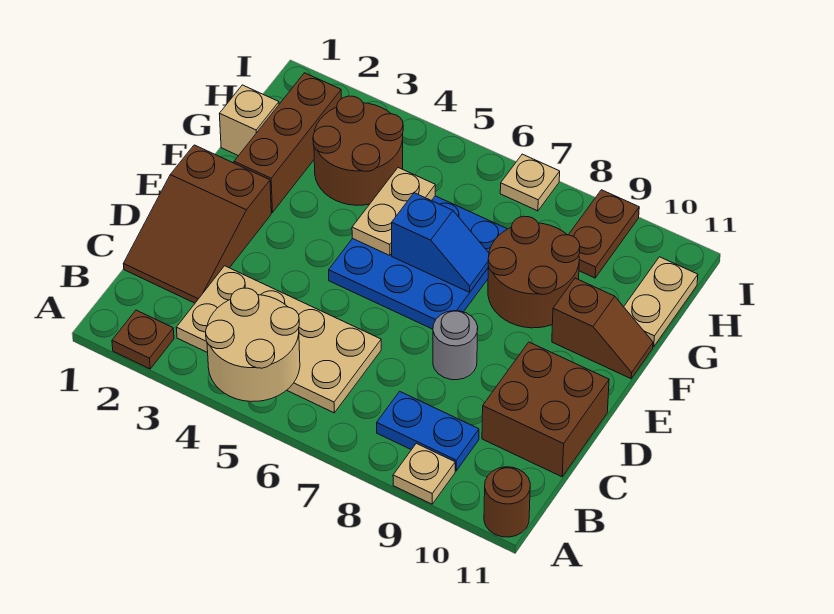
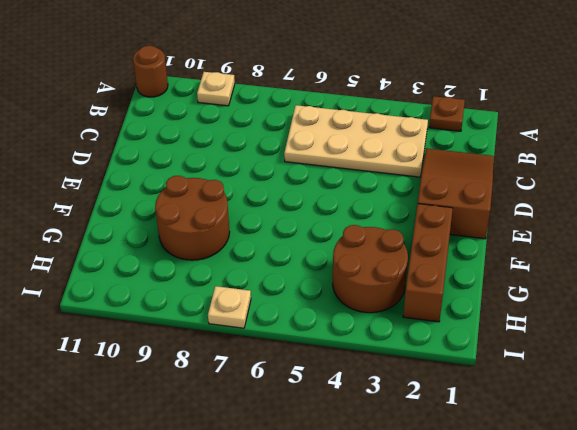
none -> blue plate B8:B9 level 1
none -> brown brick C10:D11 level 1
none -> grey round brick D8 level 1

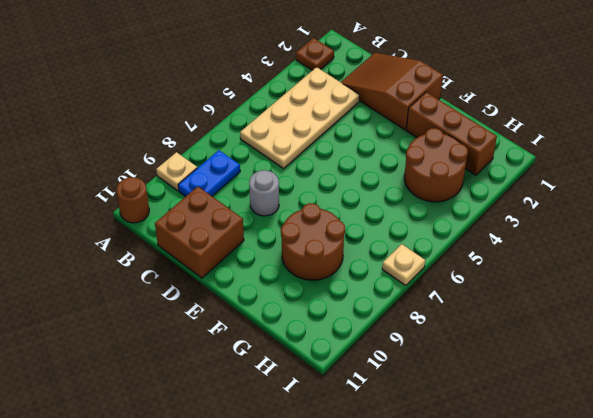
none -> blue plate E5:G7 level 1
none -> brown slope F10:F11 level 1 top 10
none -> tan brick G1 level 1

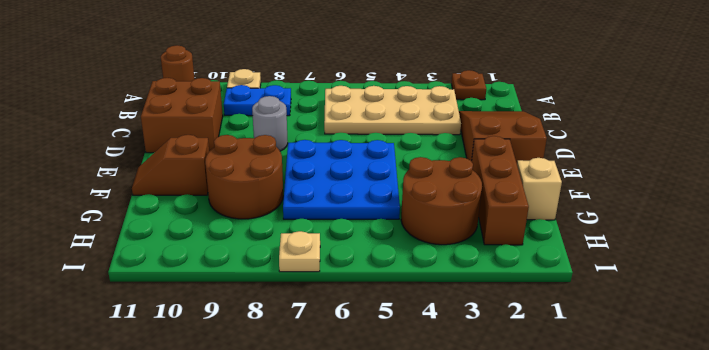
none -> tan plate G11:H11 level 1
none -> brown plate H9:I9 level 1
none -> tan round brick A4:B5 level 2

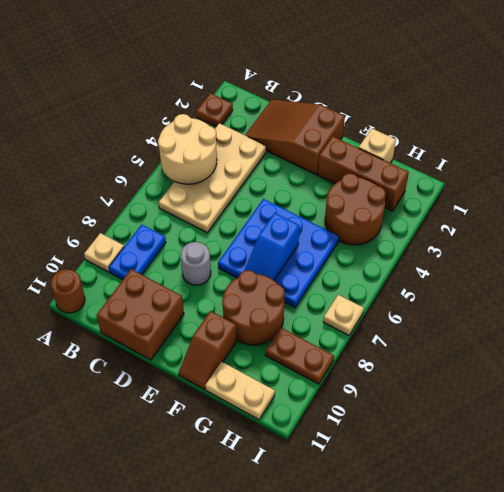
none -> tan plate F5:G5 level 2

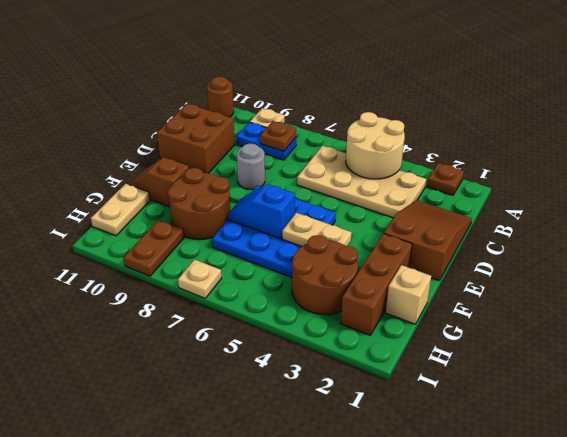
brown plate B8 level 2 -> none
tan plate F4:F5 level 2 -> tan plate F5:G5 level 2

